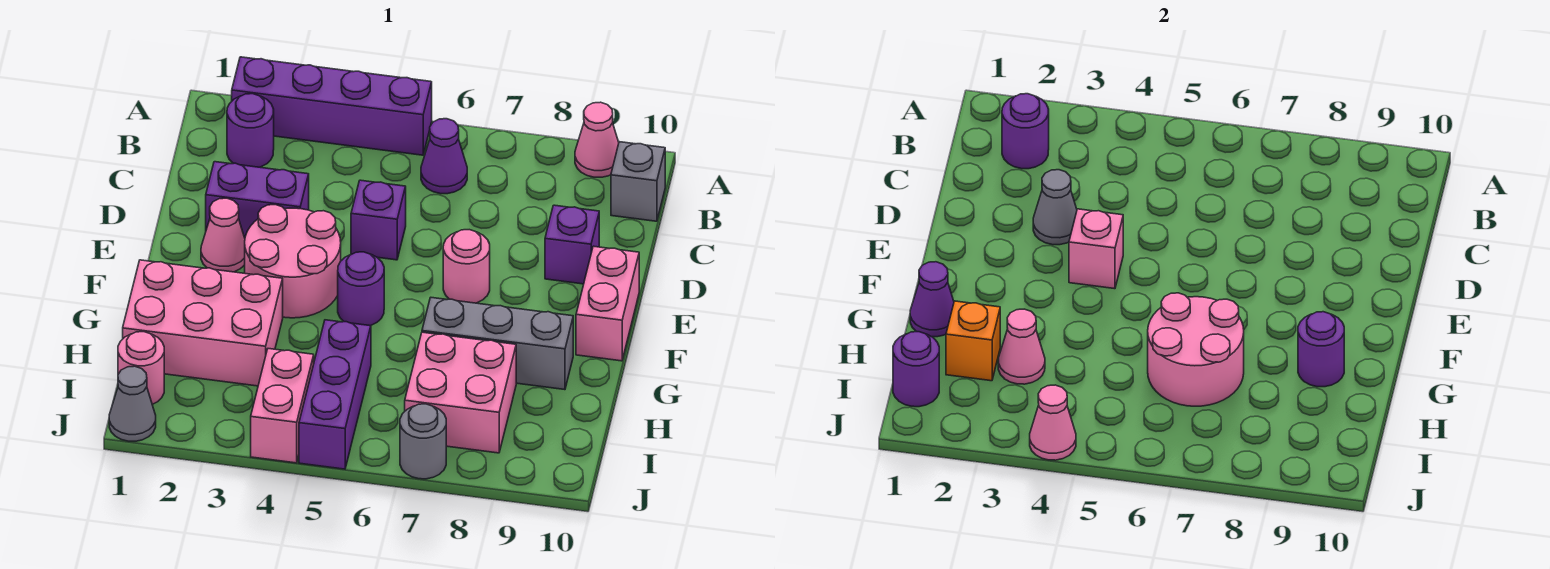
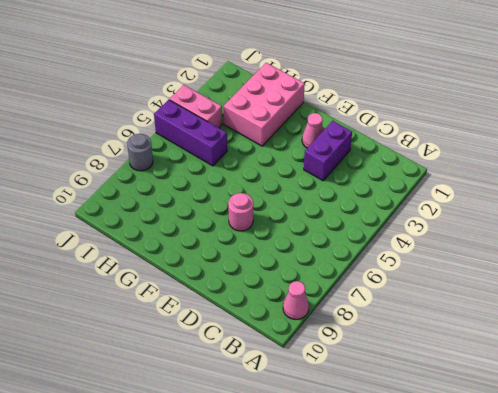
none -> purple brick A2:A5 level 1
none -> purple round brick B2 level 1
none -> purple cone B6 level 1
none -> grey brick B10 level 1

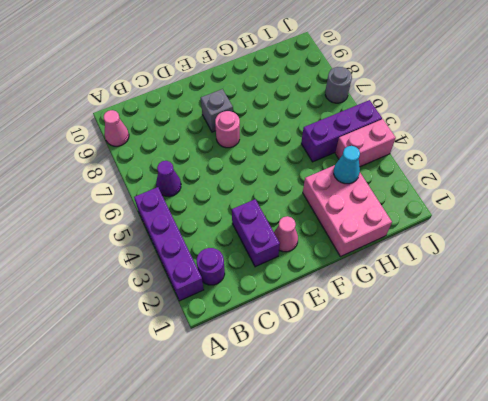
grey brick E8 level 1 -> grey brick B10 level 1
cyan cone H3 level 2 -> pink cone H3 level 2
none -> purple brick D5 level 1
none -> purple brick D9 level 1
none -> pink round brick E3:F4 level 1
none -> pink brick E10:F10 level 1

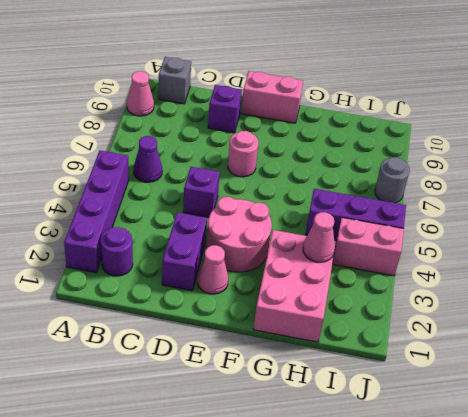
none -> purple round brick F5 level 1
none -> grey brick G7:G9 level 1
none -> pink brick H7:I8 level 1
none -> pink round brick I1 level 1

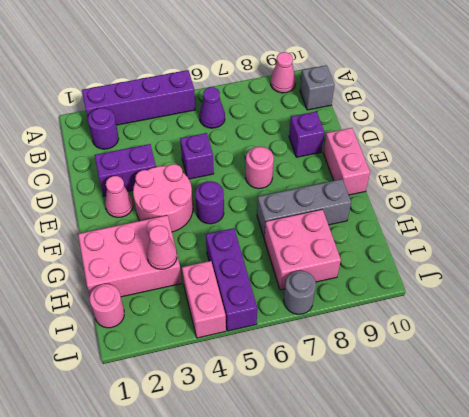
none -> grey cone J1 level 1
none -> purple round brick B2 level 2
none -> grey cone D3 level 2
none -> pink brick E4 level 2

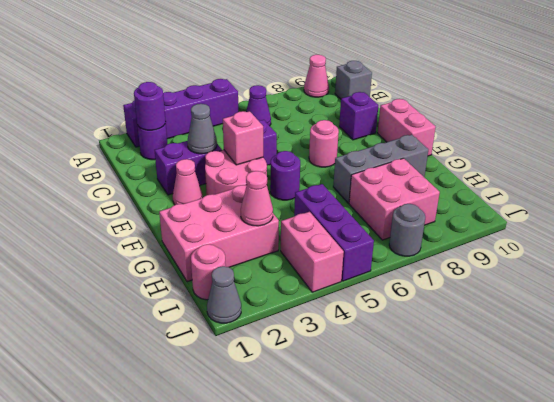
none -> purple cone G1 level 2
none -> pink round brick G6:H7 level 2
none -> purple round brick G9 level 2
none -> orange brick H2 level 2

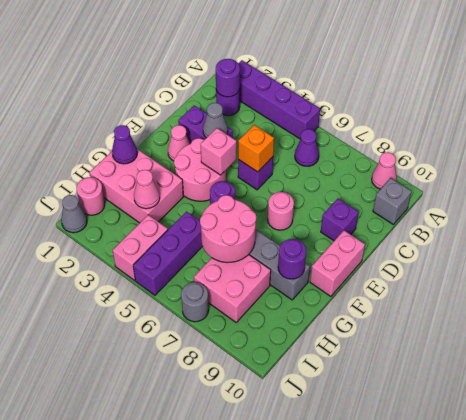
orange brick D5 level 2 -> orange brick H2 level 2
none -> purple round brick I1 level 2
none -> pink cone J4 level 2

